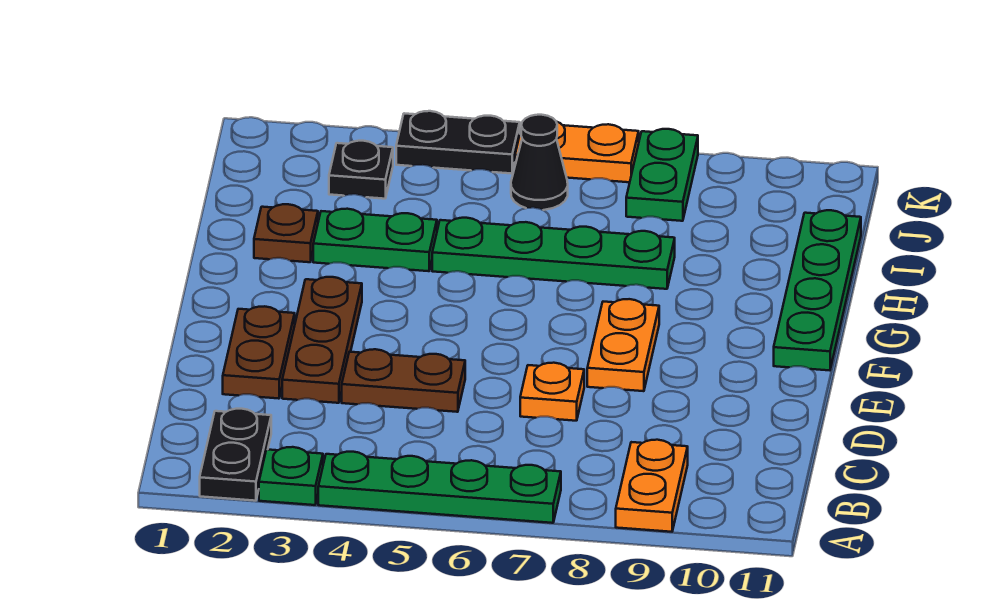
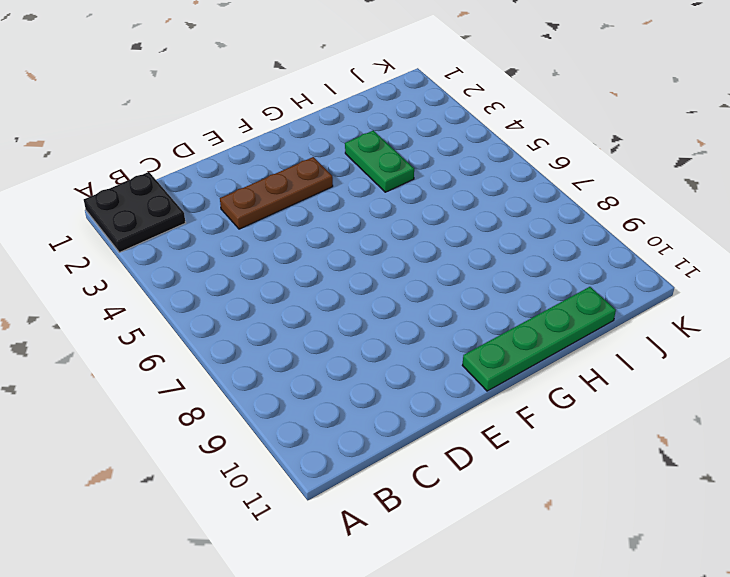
black plate A1:B2 level 1 -> black plate A2:B2 level 1
none -> green plate A3 level 1
none -> green plate A4:A7 level 1
none -> orange plate A9:B9 level 1

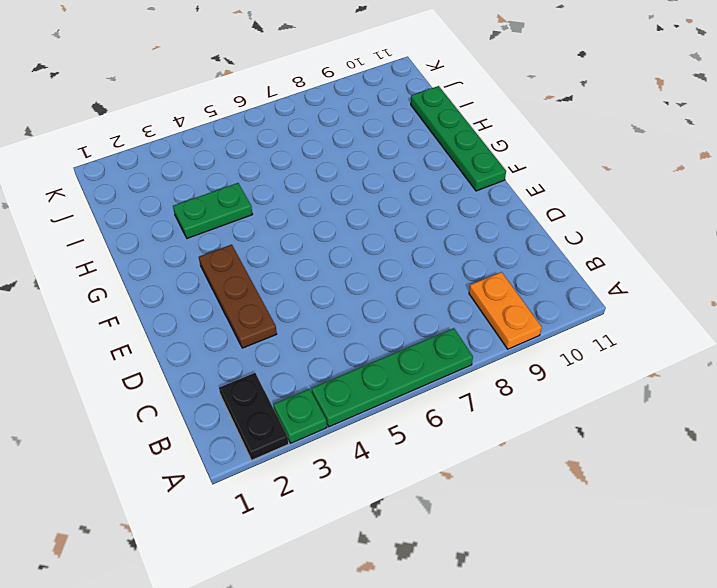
none -> brown plate D2:E2 level 1
none -> brown plate D4:D5 level 1
none -> orange plate D7 level 1

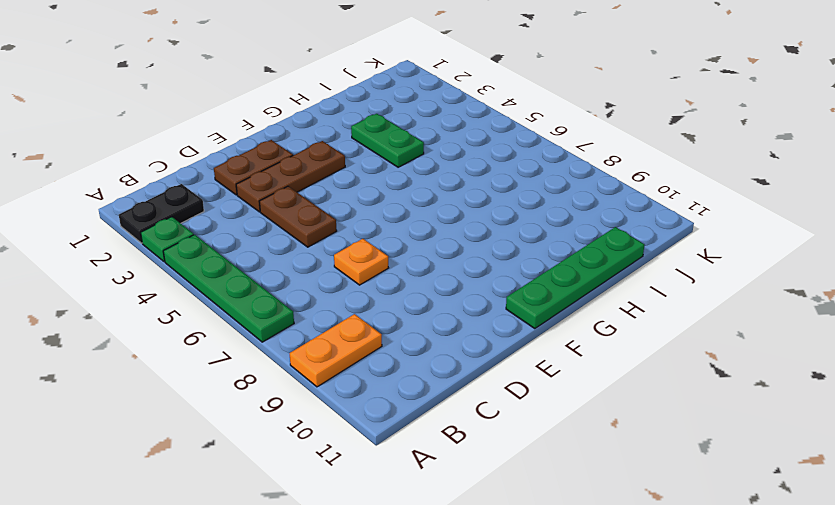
none -> orange plate E8:F8 level 1
none -> brown plate H2 level 1
none -> green plate H5:H8 level 1

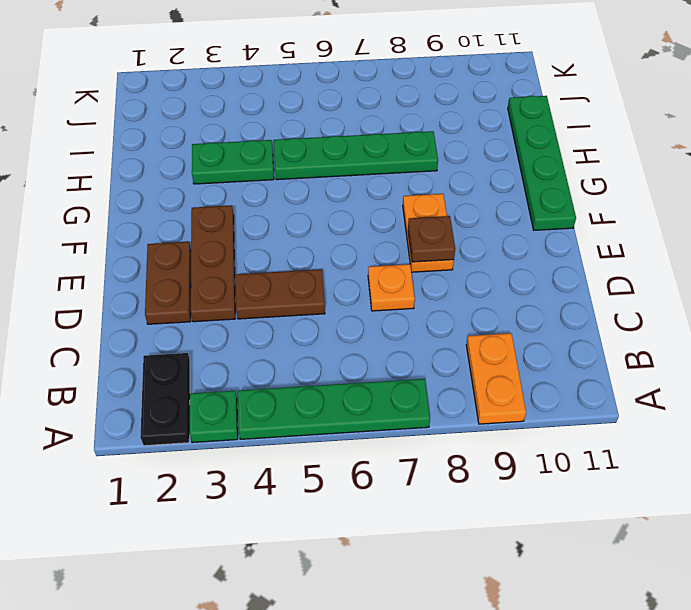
brown plate E8 level 2 -> brown plate H2 level 1
none -> black plate J3 level 1
none -> black cone J6 level 1
none -> green plate J8:K8 level 1

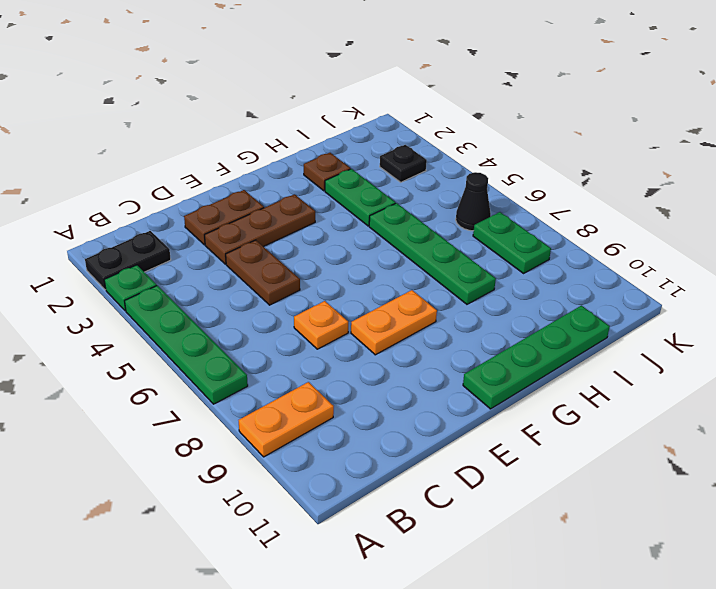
green plate J7:J8 level 1 -> green plate J8:K8 level 1
none -> black plate K4:K5 level 1
none -> orange plate K6:K7 level 1

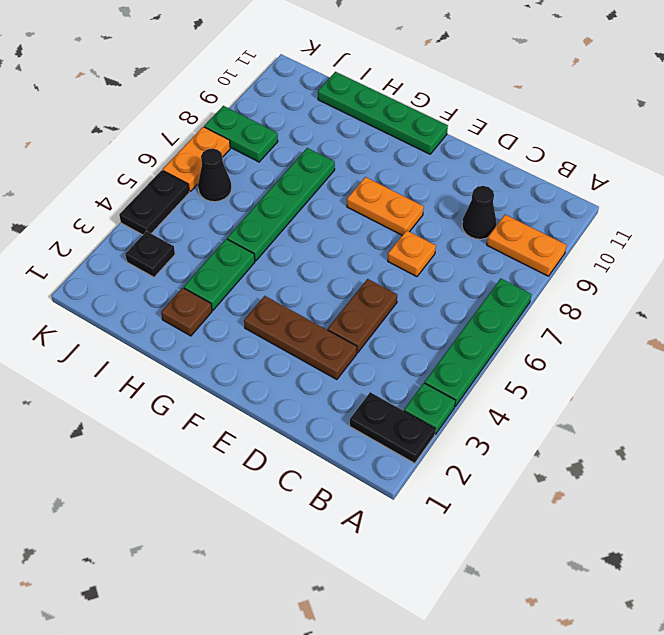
black cone C9 level 1 -> none
none -> brown plate D2:E2 level 1

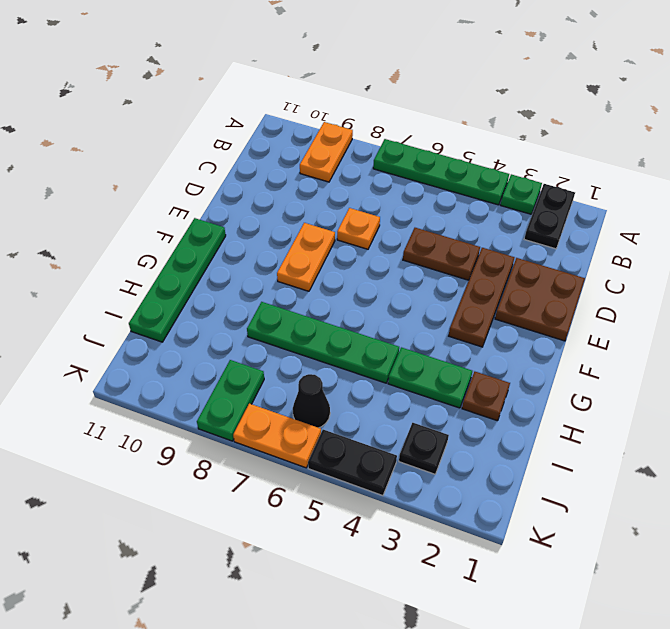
brown plate D1:E2 level 1 -> brown plate D2:E2 level 1

